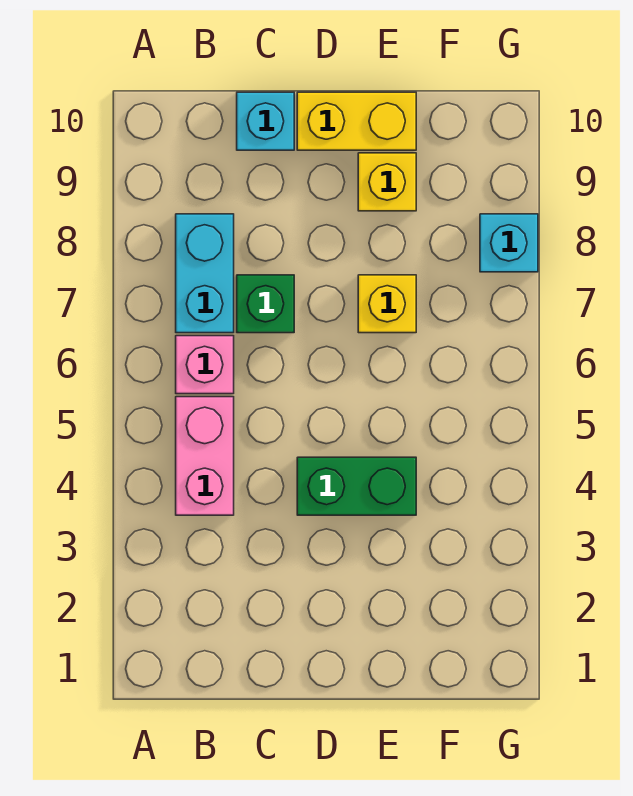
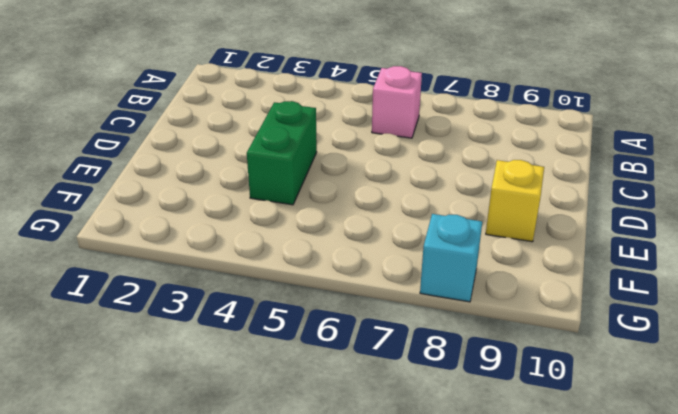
none -> pink brick B4:B5 level 1
none -> cyan brick B7:B8 level 1

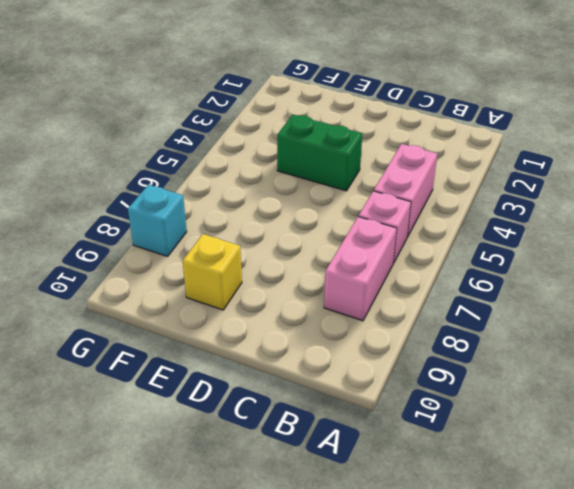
pink brick B7:B8 level 1 -> cyan brick B7:B8 level 1
none -> green brick C7 level 1
none -> cyan brick C10 level 1

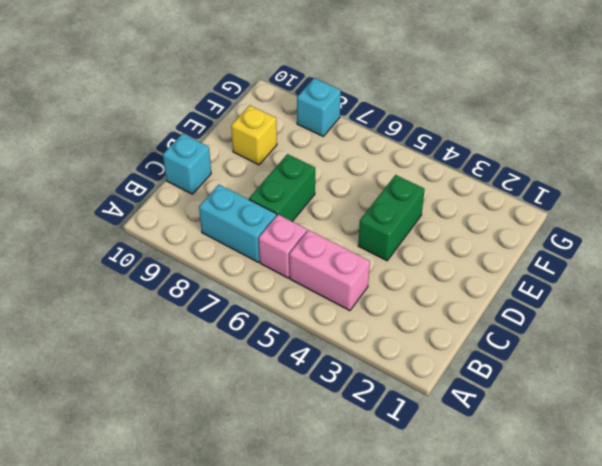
green brick C7:D7 level 1 -> green brick C7 level 1
none -> yellow brick D10:E10 level 1
none -> yellow brick E7 level 1

